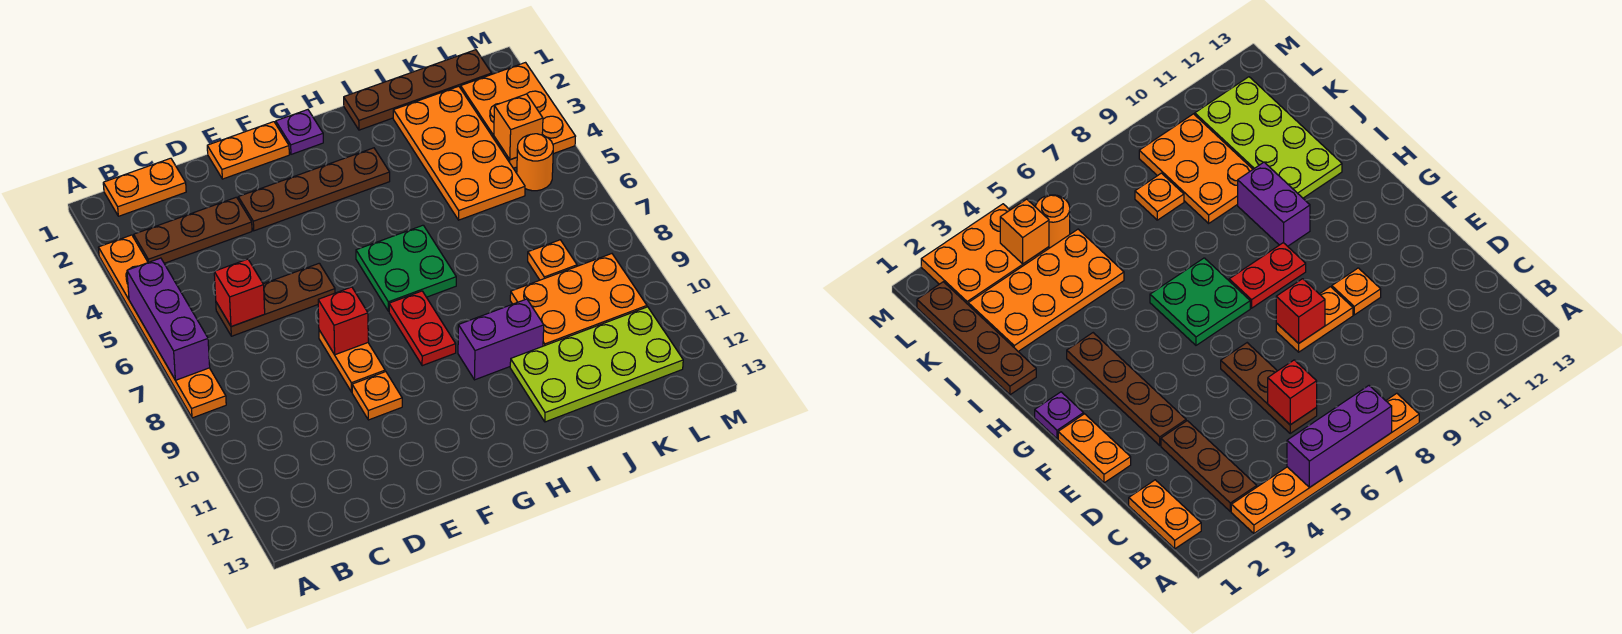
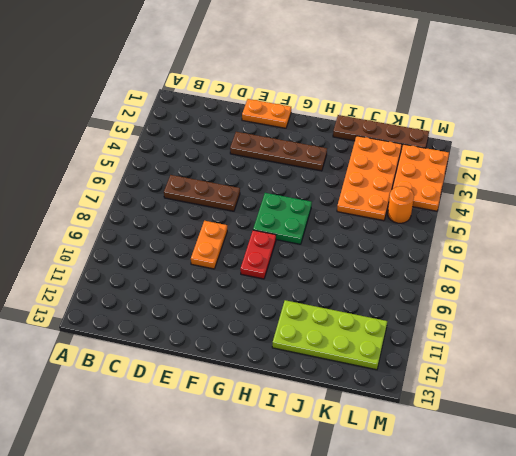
none -> orange plate A3:A8 level 1
none -> orange plate B1:C1 level 1
none -> brown plate B3:D3 level 1

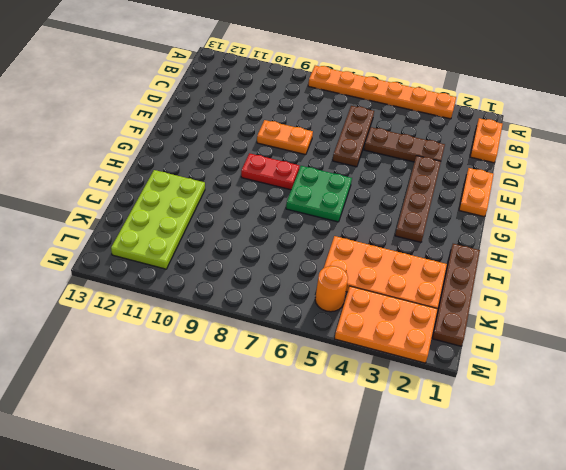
brown plate D3:D5 level 1 -> brown plate B3:D3 level 1
none -> orange plate E10 level 1
none -> purple plate G1 level 1
none -> purple brick H10:I10 level 1

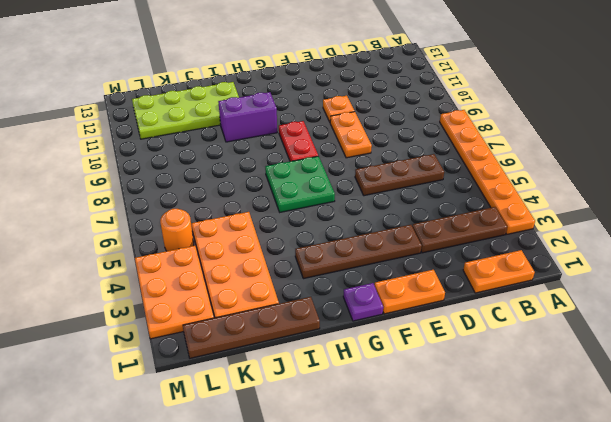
none -> orange plate J9:L10 level 1
none -> orange plate K8 level 1
none -> purple brick A5:A7 level 2

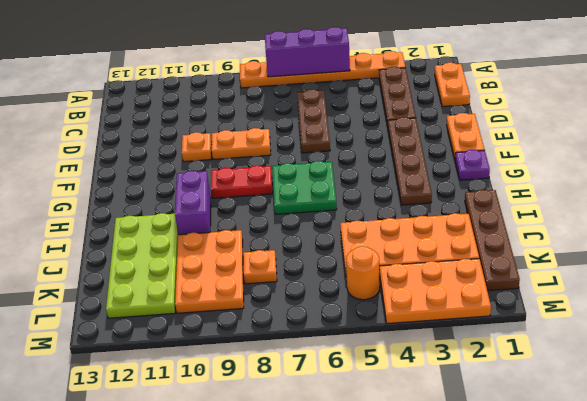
none -> red brick C6 level 2
none -> red brick E8 level 2
none -> orange brick L4 level 2

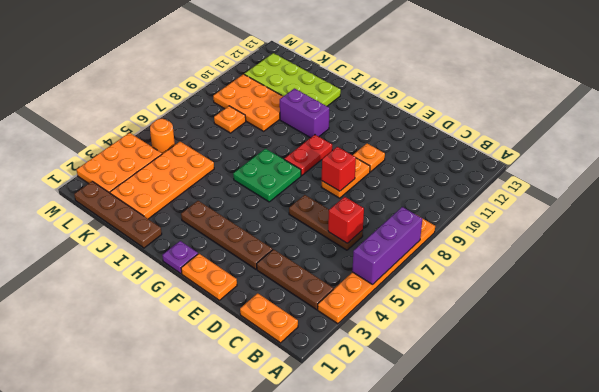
none -> orange brick L4 level 2

